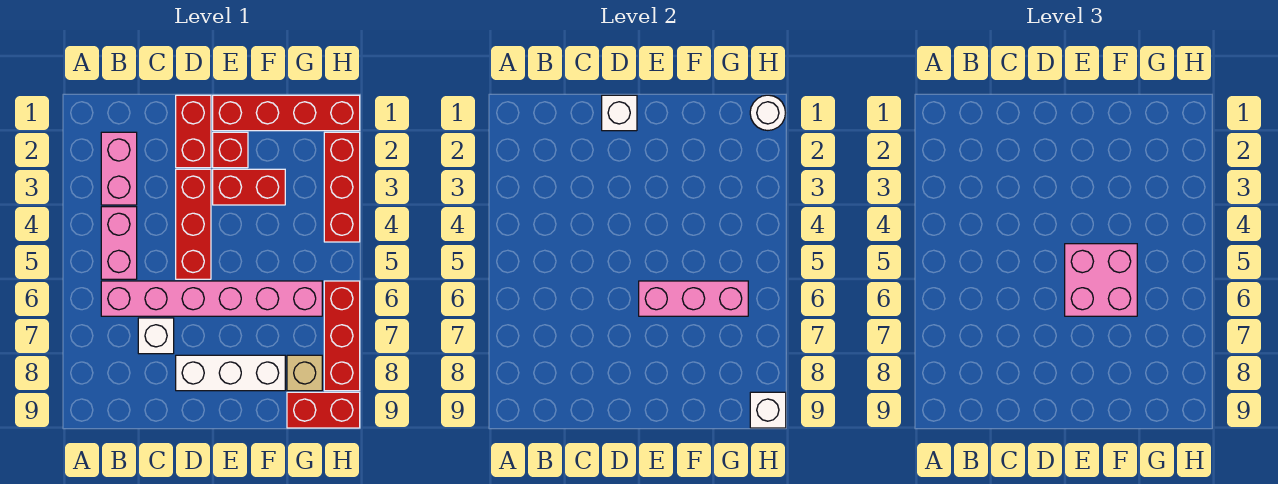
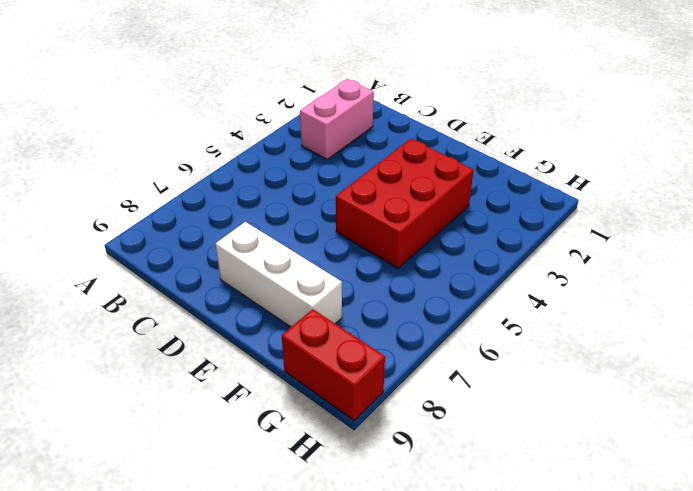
red brick E3:F5 level 1 -> red brick E3:F3 level 1
none -> pink brick B4:B5 level 1
none -> pink brick B6:G6 level 1
none -> white brick C7 level 1

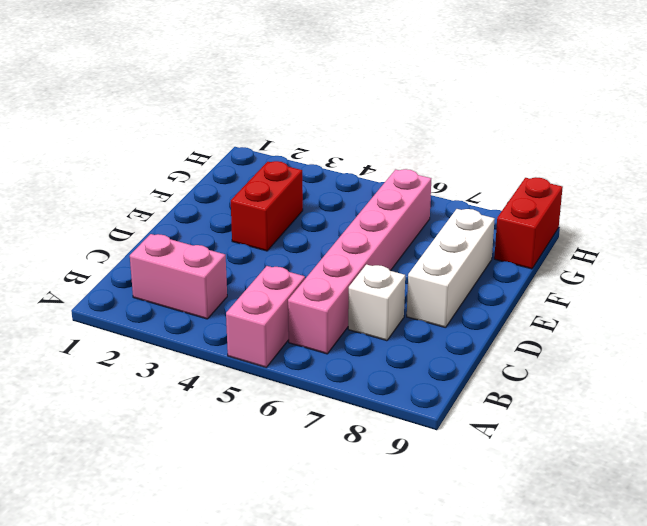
pink brick A5:B5 level 1 -> pink brick B4:B5 level 1
none -> red brick D1:D2 level 1
none -> red brick D3:D5 level 1
none -> red brick E1:H1 level 1

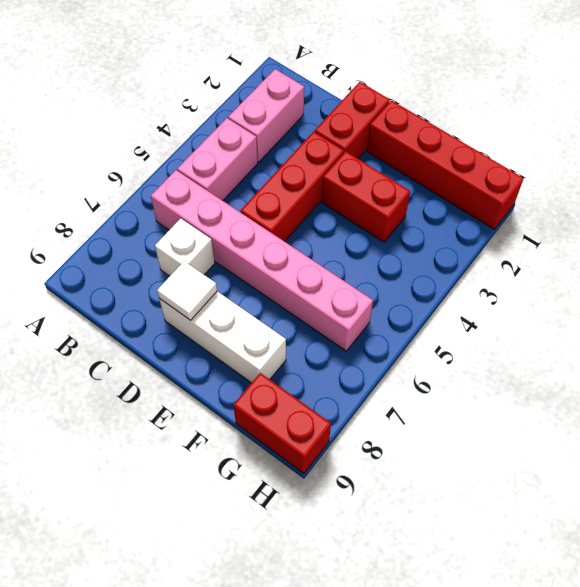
white tile D8 level 2 -> none
none -> red brick E2 level 1
none -> tan brick G8 level 1
none -> red brick H2:H4 level 1

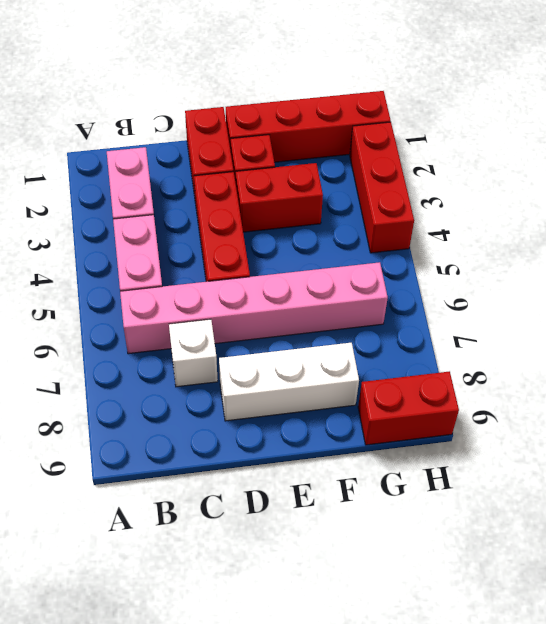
none -> tan brick G8 level 1
none -> red brick H6:H8 level 1
none -> white brick D1 level 2

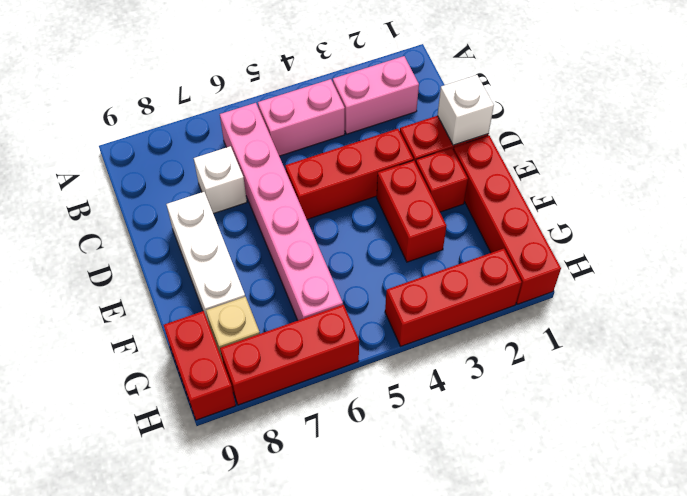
none -> pink brick E6:G6 level 2
none -> white round brick H1 level 2
none -> white brick H9 level 2

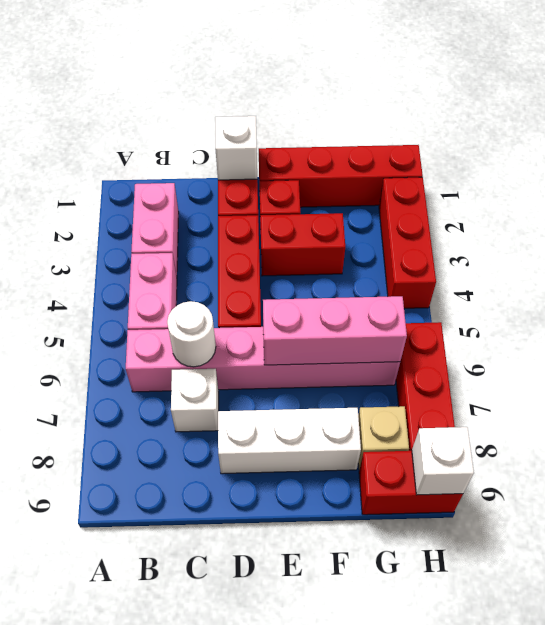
white round brick C6 level 2 -> white round brick H1 level 2
none -> pink brick E5:F6 level 3

